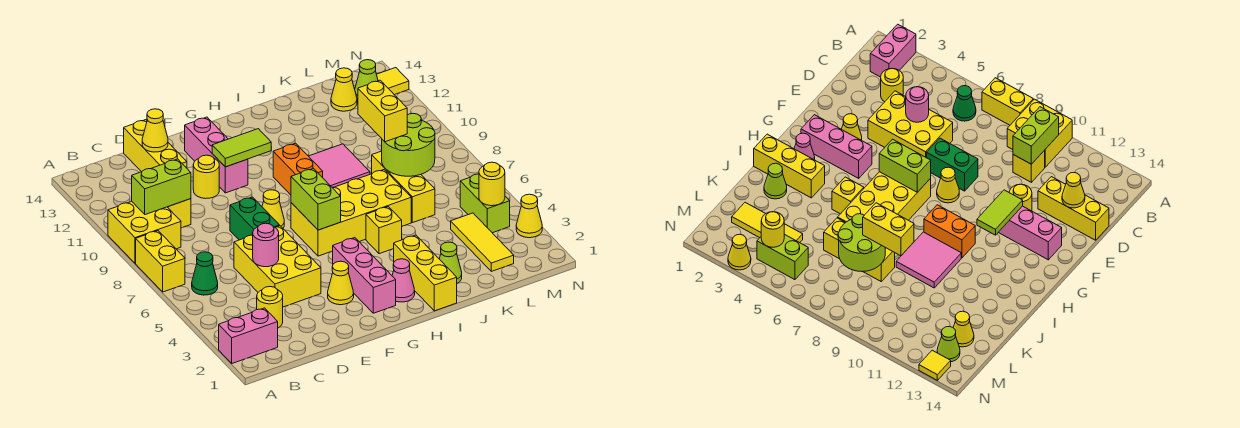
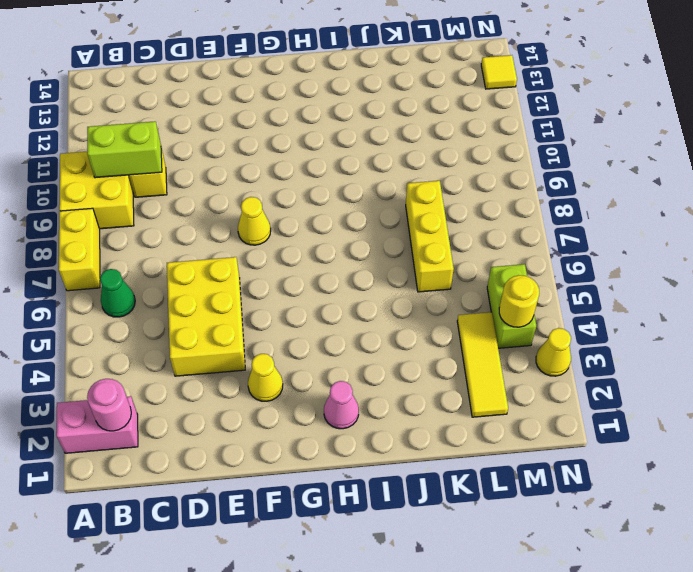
pink round brick B2 level 2 -> pink round brick D5 level 2
none -> yellow round brick C3 level 1
none -> yellow brick D12:D14 level 1
none -> green brick E7:E8 level 1
none -> yellow round brick E11 level 1

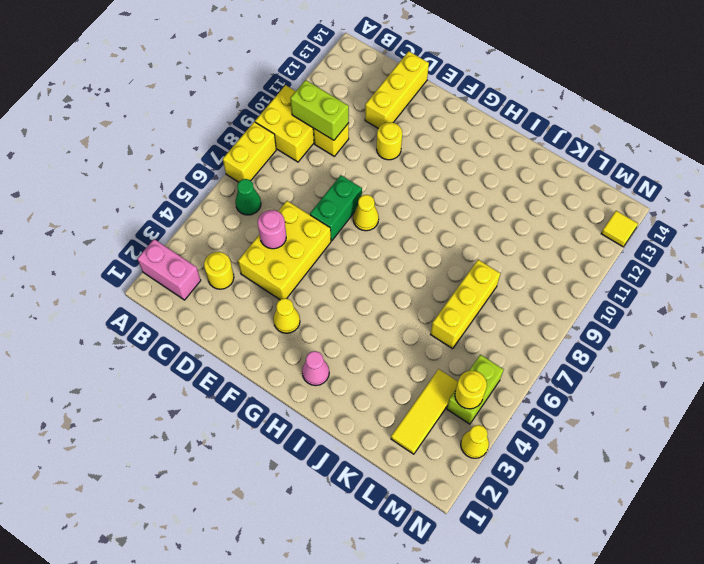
none -> pink brick F11:F13 level 1
none -> pink brick G2:G4 level 1
none -> yellow brick G6:J7 level 1
none -> orange brick H9:H10 level 1

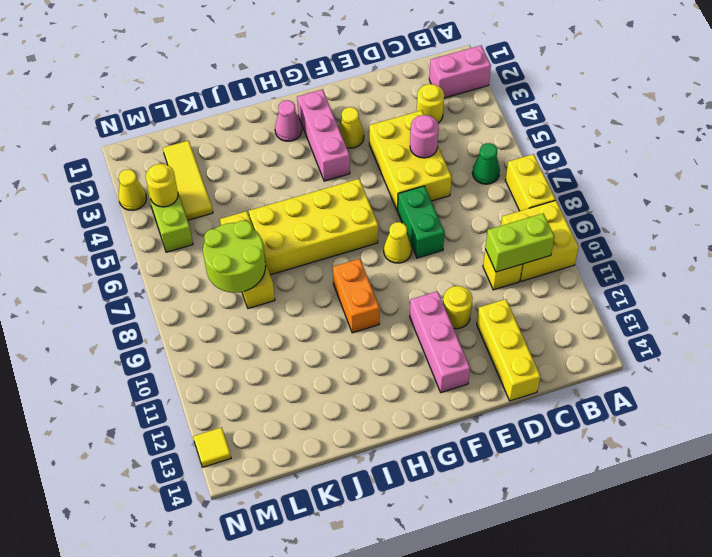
none -> yellow brick I1:I3 level 1
none -> yellow brick I5 level 1
none -> pink tile I9:J10 level 1
none -> lime cone J2 level 1

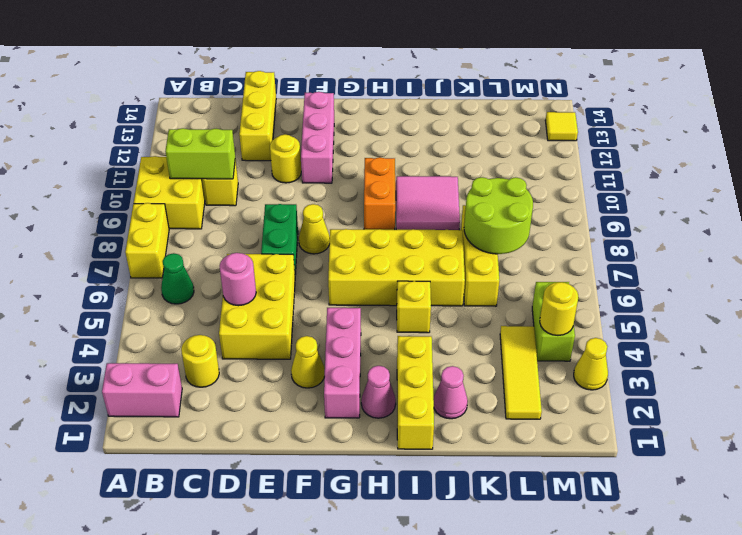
pink cone J2 level 1 -> lime cone J2 level 1
none -> yellow cone L13 level 1
none -> lime cone M13 level 1
none -> yellow cone D13 level 2
none -> lime tile F11:G11 level 2

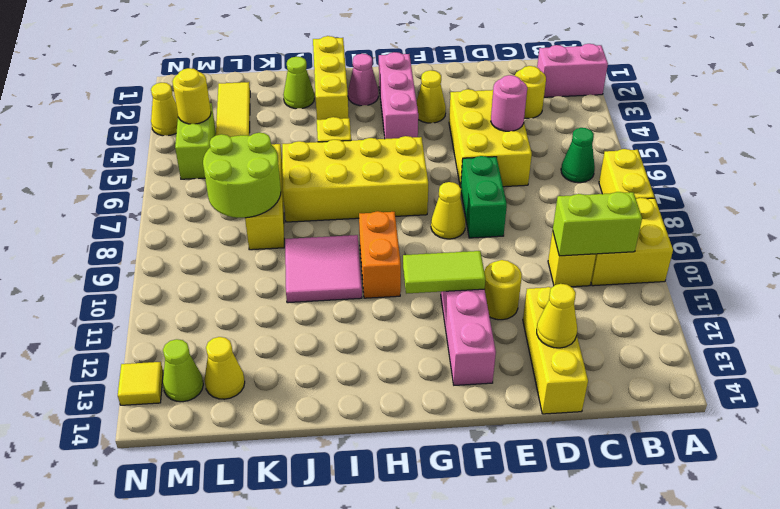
none -> lime brick G6:G7 level 2
none -> yellow brick K8:K9 level 3

